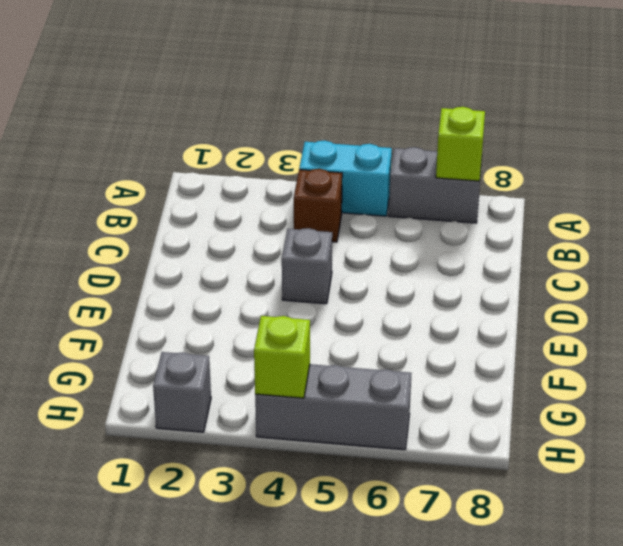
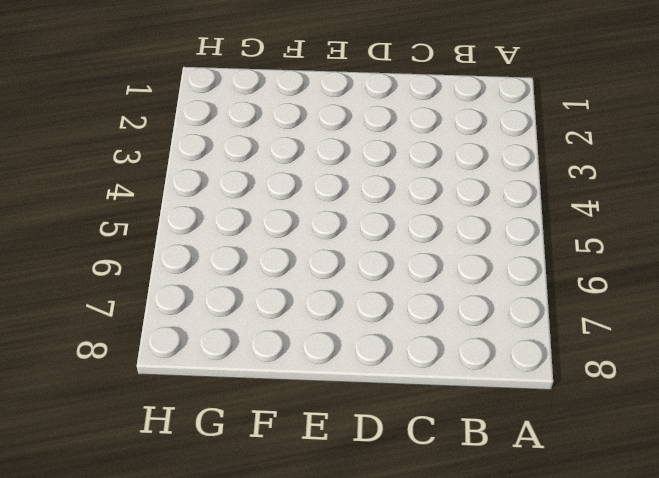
none -> cyan brick A4:A5 level 1
none -> grey brick A6:A7 level 1

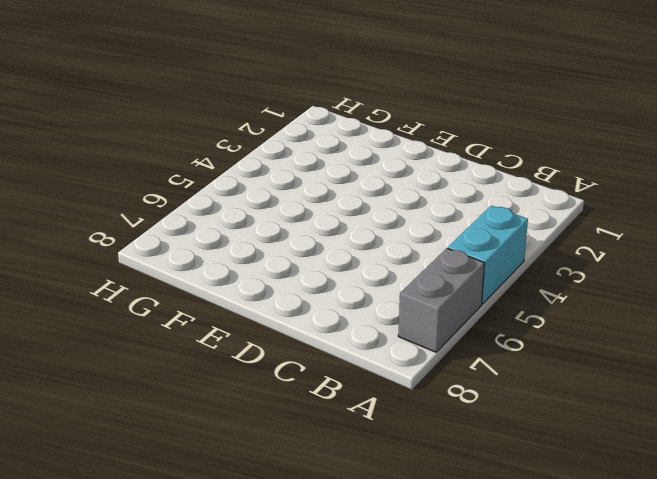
none -> brown brick B4 level 1
none -> grey brick D4 level 1

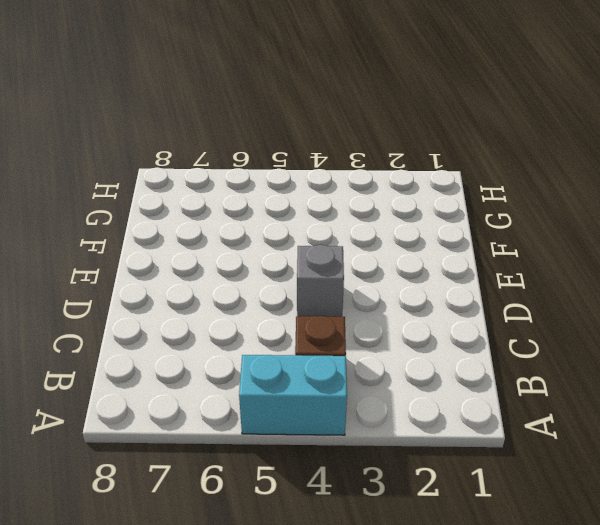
none -> grey brick A6:A7 level 1
none -> grey brick H2 level 1

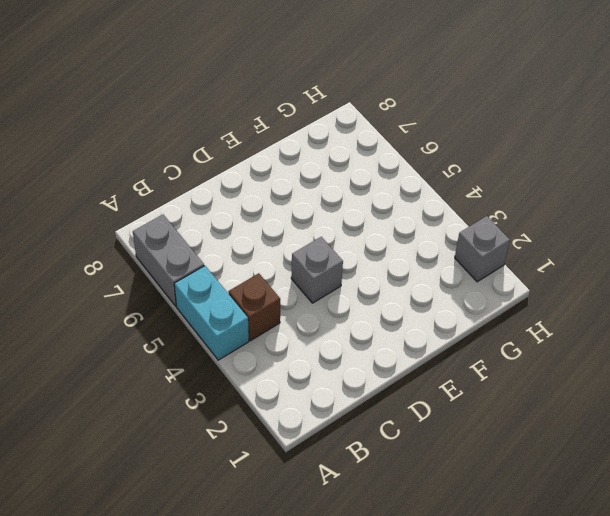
none -> grey brick H4:H6 level 1
none -> lime brick A7 level 2

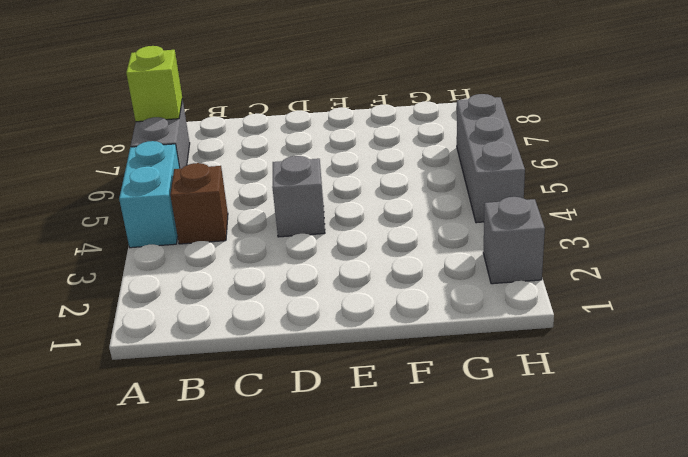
none -> lime brick H4 level 2

